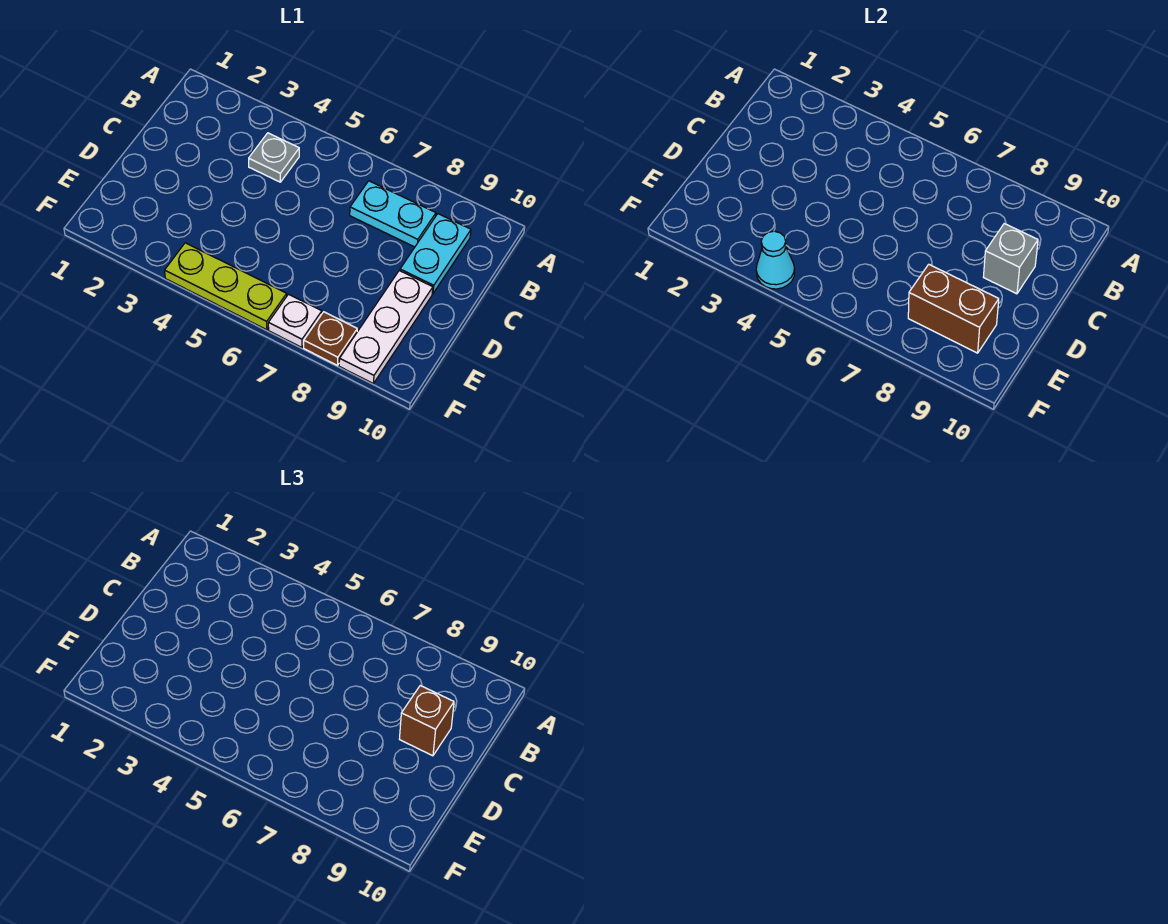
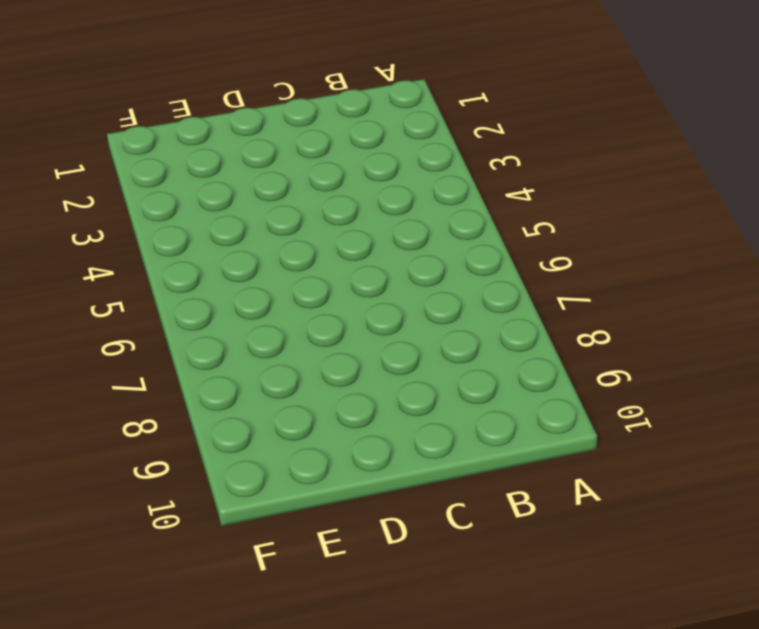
none -> grey plate B4 level 1
none -> cyan plate B7:B8 level 1

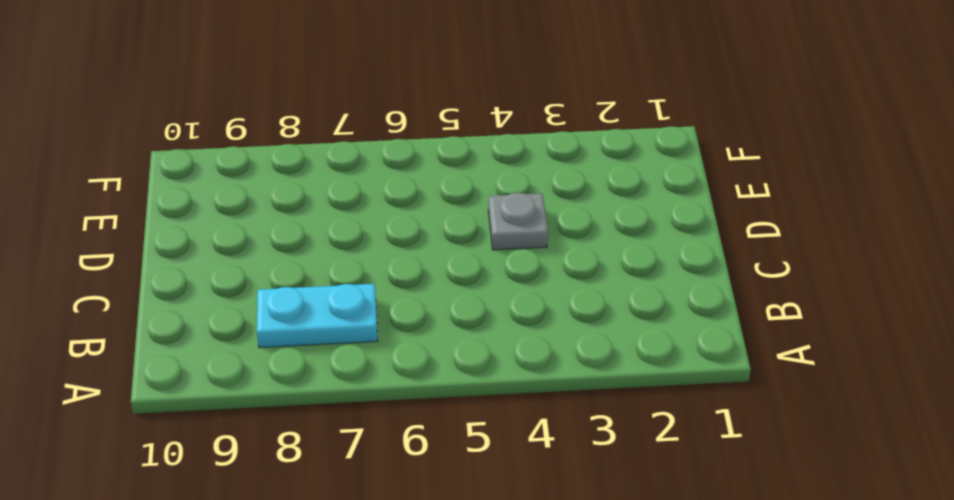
grey plate D4 level 1 -> grey plate B4 level 1
none -> cyan plate B9:C9 level 1
none -> white plate D9:F9 level 1

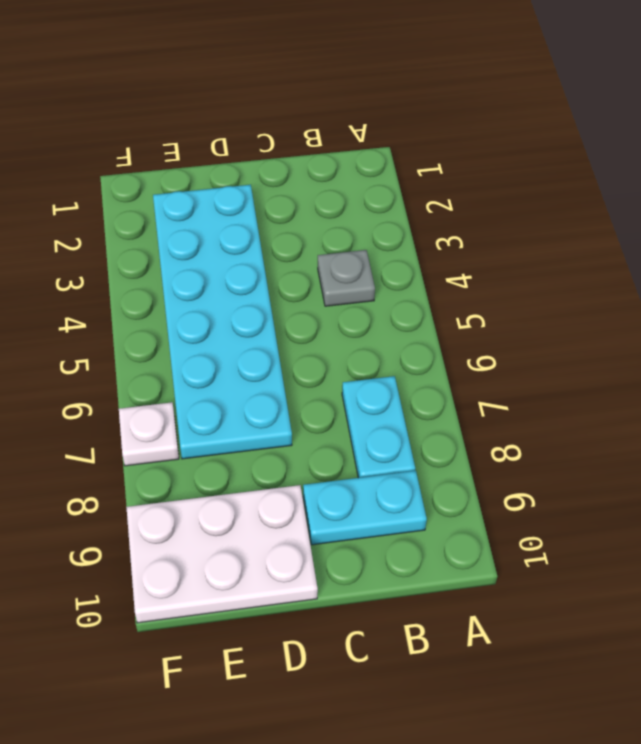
cyan plate D2:E7 level 1 -> none
white plate D9:F10 level 1 -> white plate D9:F9 level 1
none -> lime plate F4:F6 level 1
none -> brown plate F8 level 1

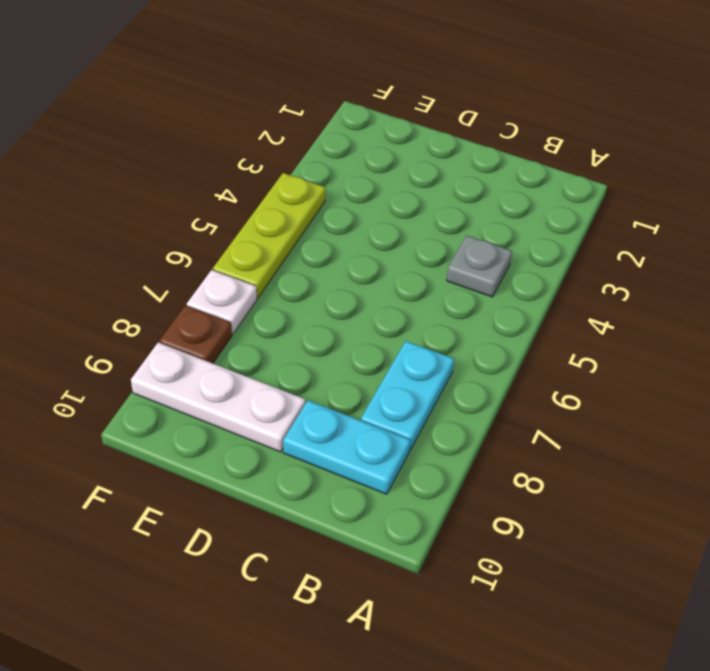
none -> grey brick C9 level 2
none -> brown brick E8:E9 level 2

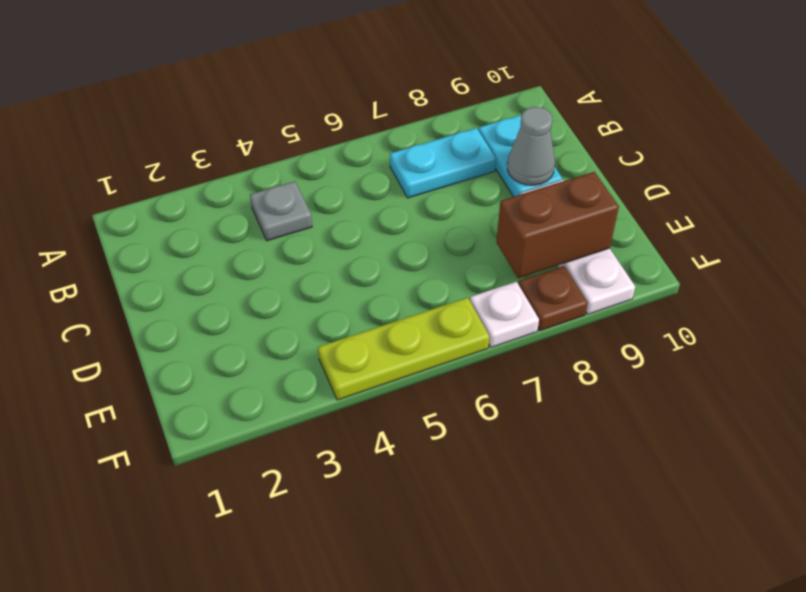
grey cone C9 level 2 -> grey brick C9 level 2
none -> cyan cone F4 level 2
none -> brown brick C9 level 3

